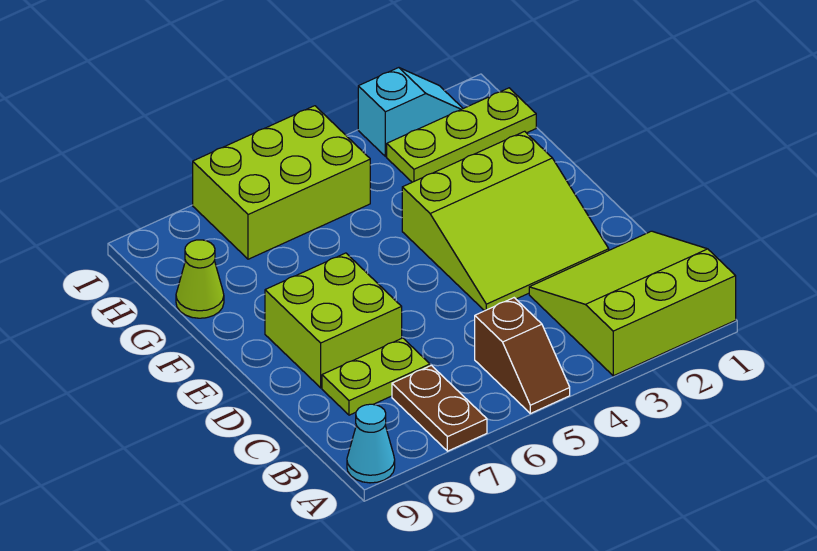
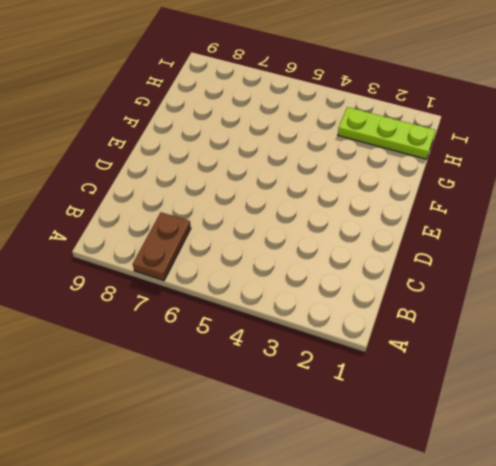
none -> lime slope A1:C3 level 1 top A
none -> brown slope A5:B5 level 1 top B

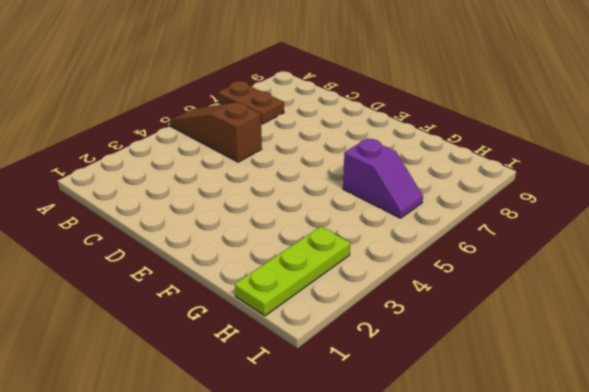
brown slope A5:C5 level 1 top C -> brown slope A5:B5 level 1 top B
purple slope G6:H6 level 1 top G -> lime brick H5:I7 level 1
none -> lime slope A1:C3 level 1 top A
none -> cyan cone A9 level 1

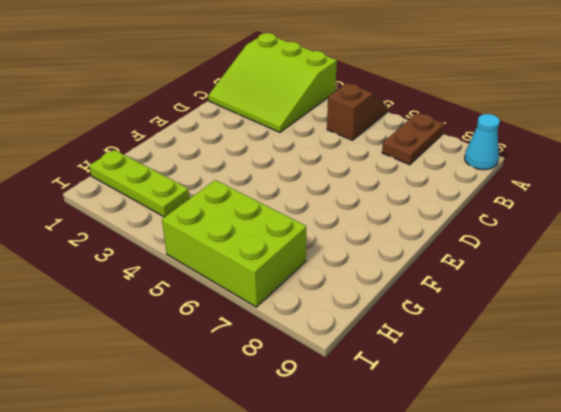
none -> lime plate C7:C8 level 1
none -> lime slope D2:F4 level 1 top F

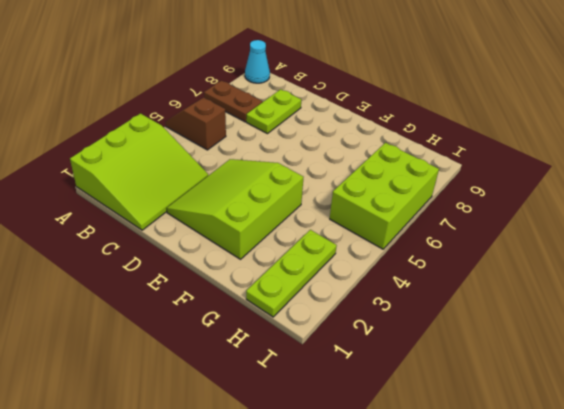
none -> lime brick D7:E8 level 1
none -> lime cone G9 level 1

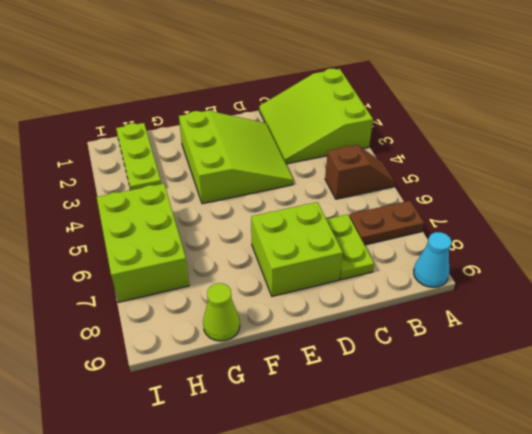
none -> cyan slope I2:I3 level 1 top 3

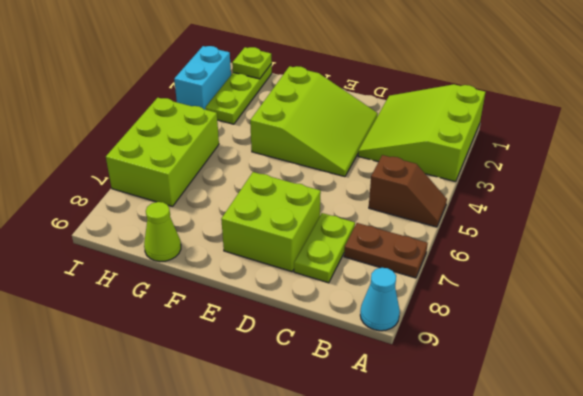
lime plate H1 level 2 -> none
cyan brick I2:I3 level 1 -> cyan slope I2:I3 level 1 top 3

